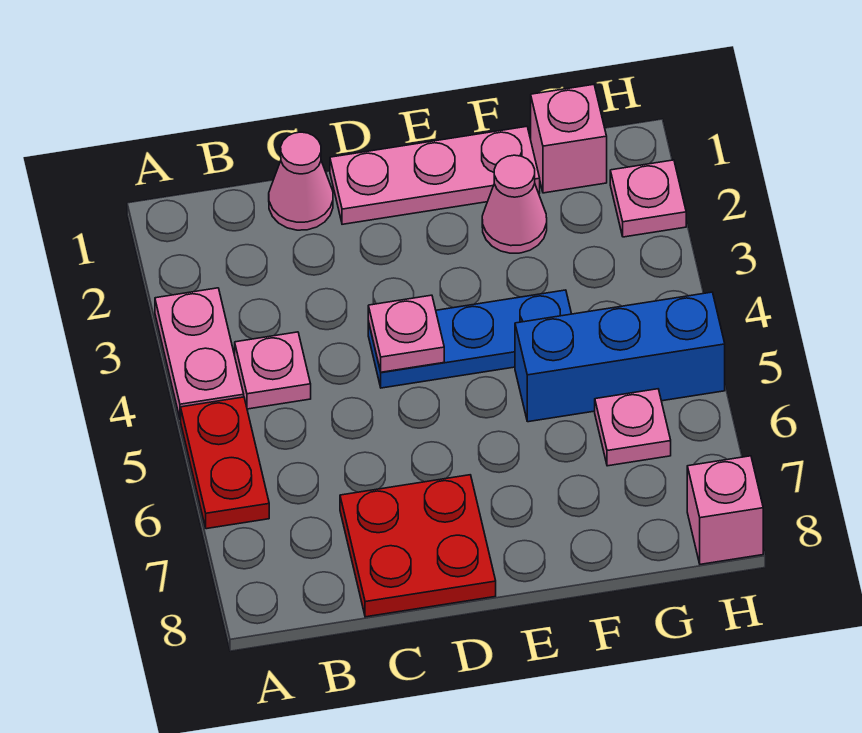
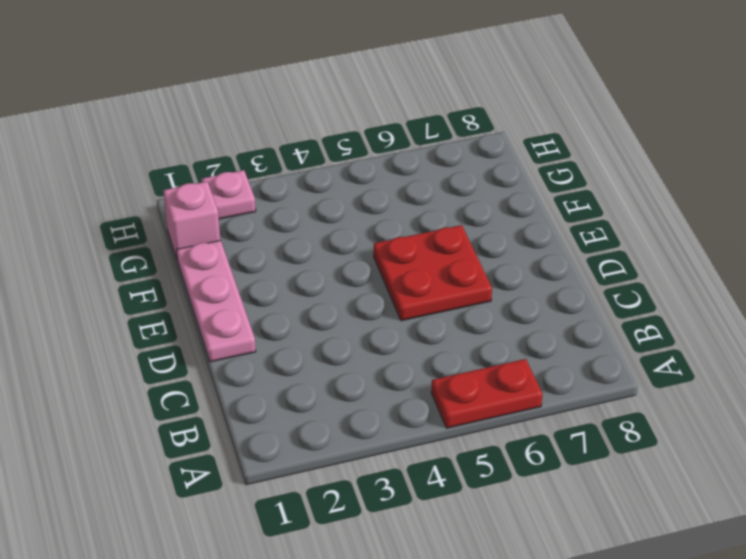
red plate D5:E6 level 1 -> red plate C7:D8 level 1
none -> pink plate A3:A4 level 1
none -> pink plate B4 level 1
none -> pink cone C1 level 1

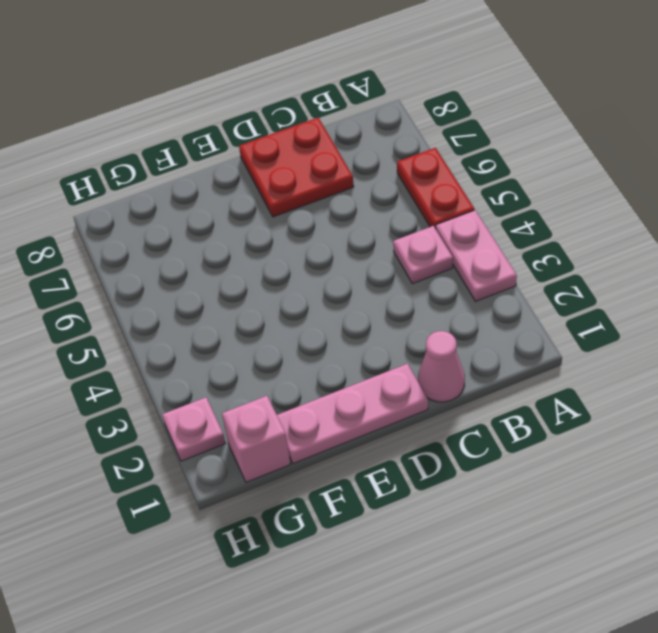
none -> blue plate D4:F4 level 1
none -> pink cone F2 level 1
none -> blue brick F5:H5 level 1

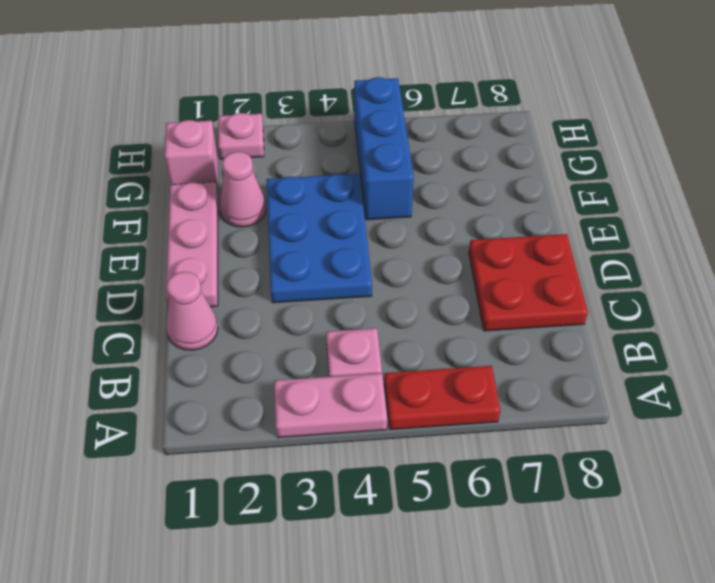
blue plate D3:F4 level 1 -> blue plate D4:F4 level 1
none -> pink plate G6 level 1
none -> pink brick H8 level 1
none -> pink plate D4 level 2

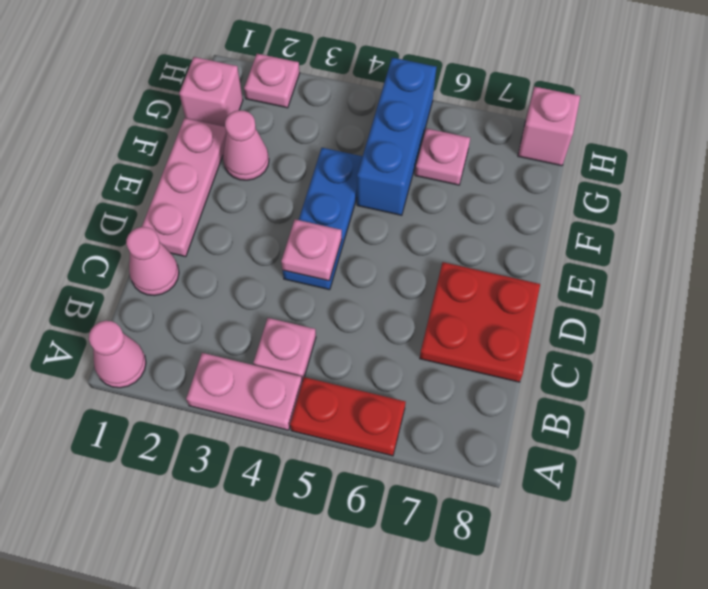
pink cone A1 level 1 -> none

